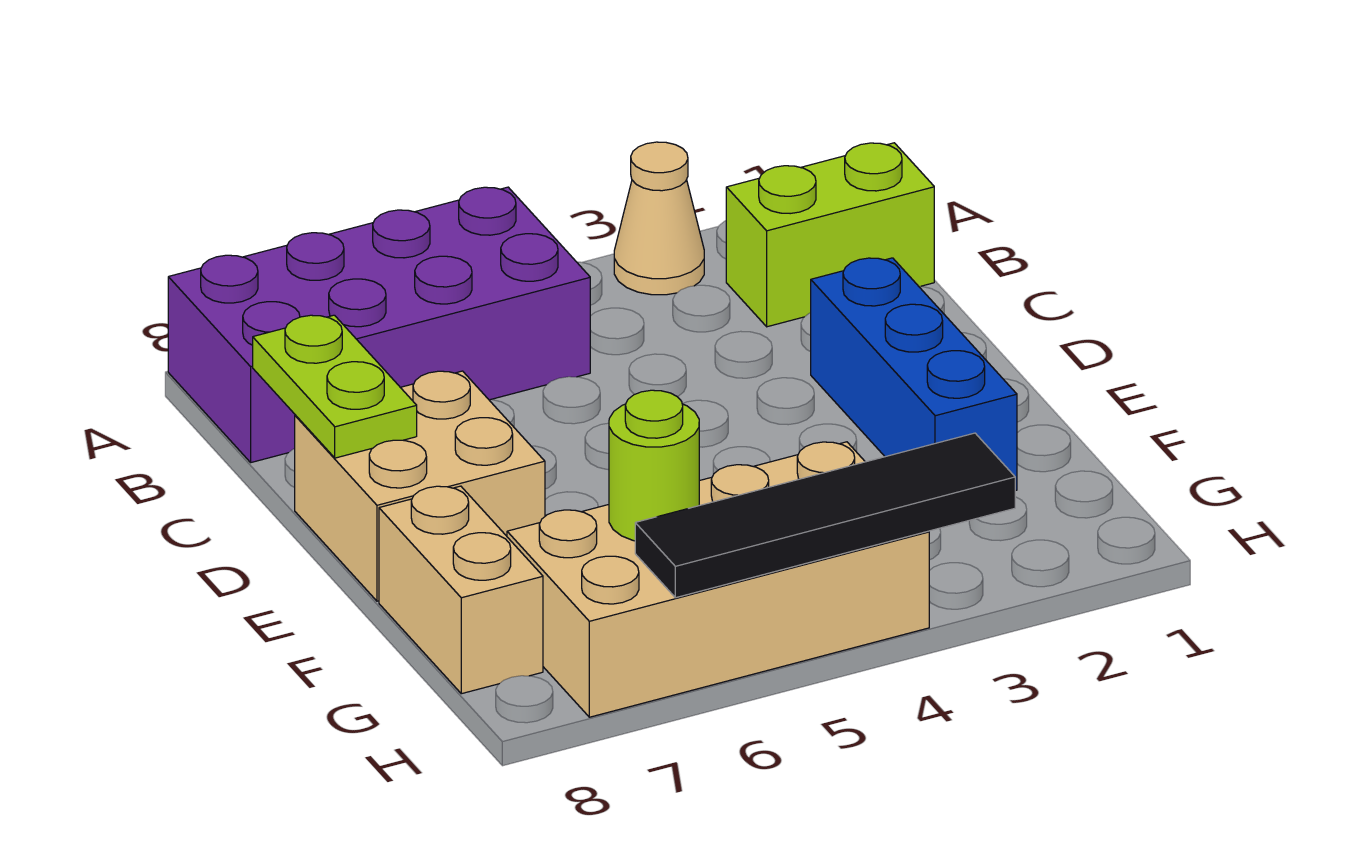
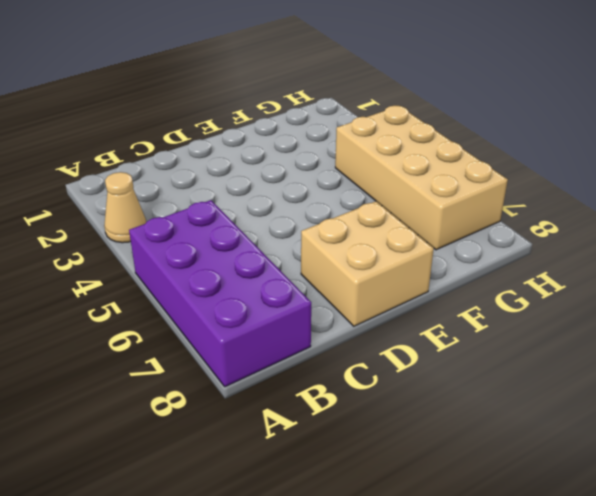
none -> lime brick B1:B2 level 1
none -> blue brick D2:F2 level 1

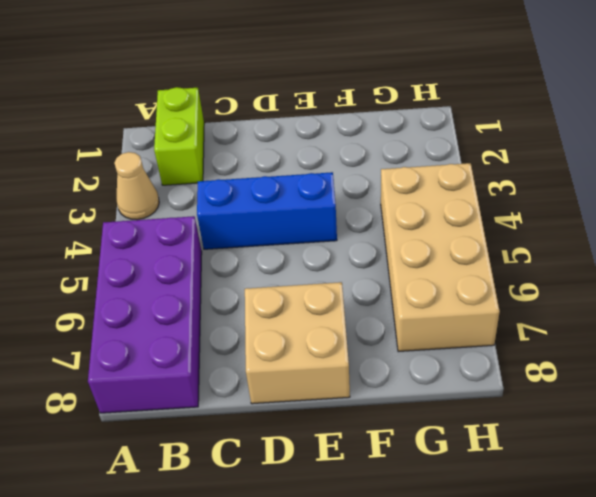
blue brick C4:E4 level 1 -> blue brick D2:F2 level 1
none -> tan brick F8:G8 level 1
none -> lime plate C8:D8 level 2

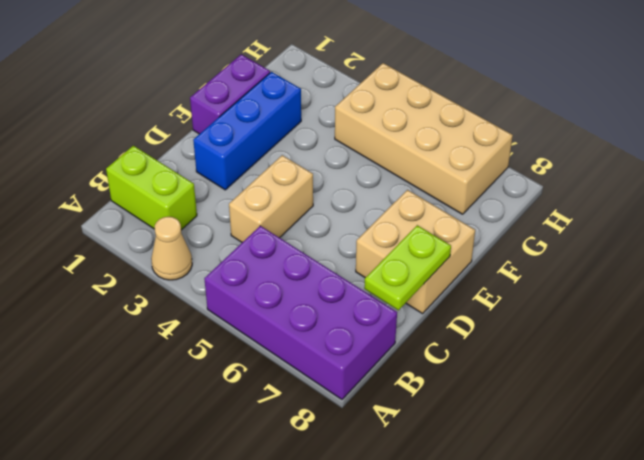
tan brick C4:D4 level 1 -> tan brick F8:G8 level 1
purple brick E1:F1 level 1 -> none
none -> lime round brick G6 level 2
none -> black tile H3:H6 level 2

